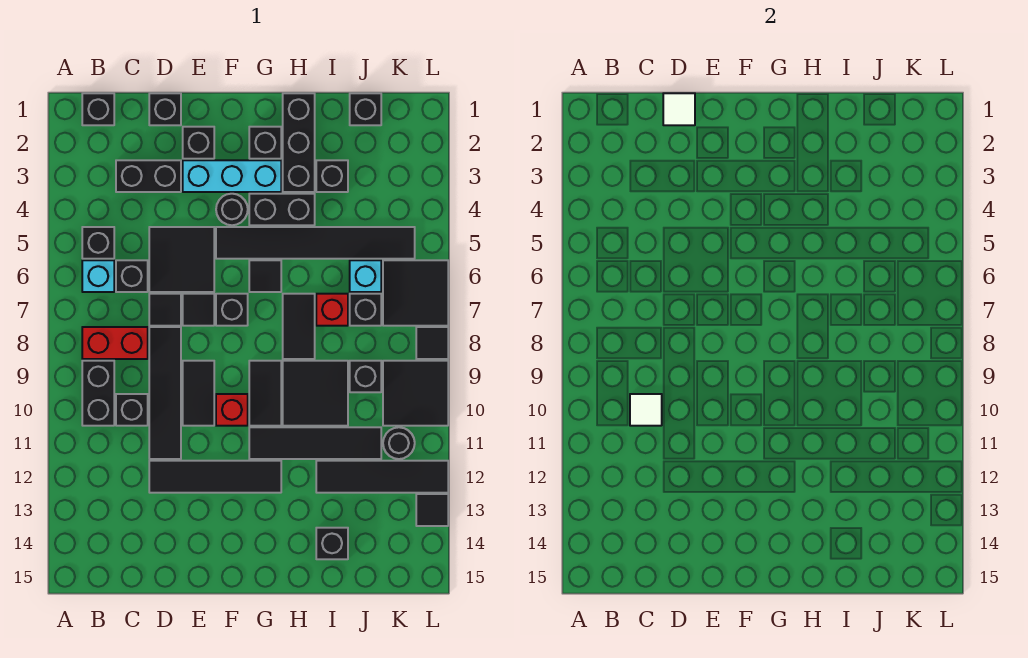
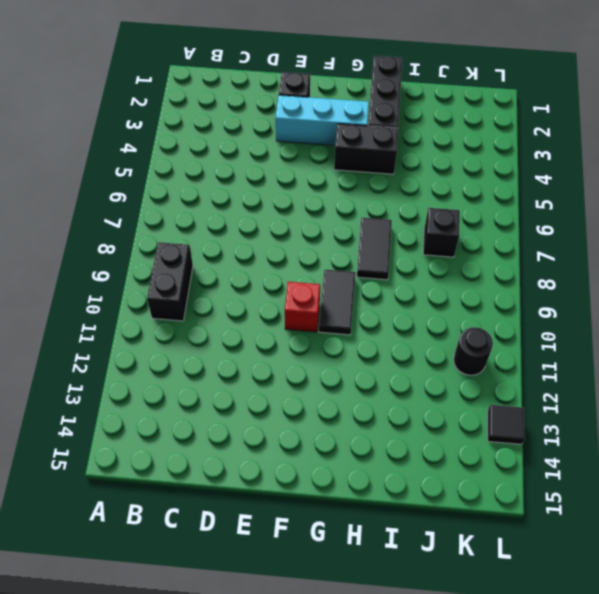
none -> black brick B1 level 1
none -> black brick B5 level 1
none -> cyan brick B6 level 1
none -> red brick B8:C8 level 1

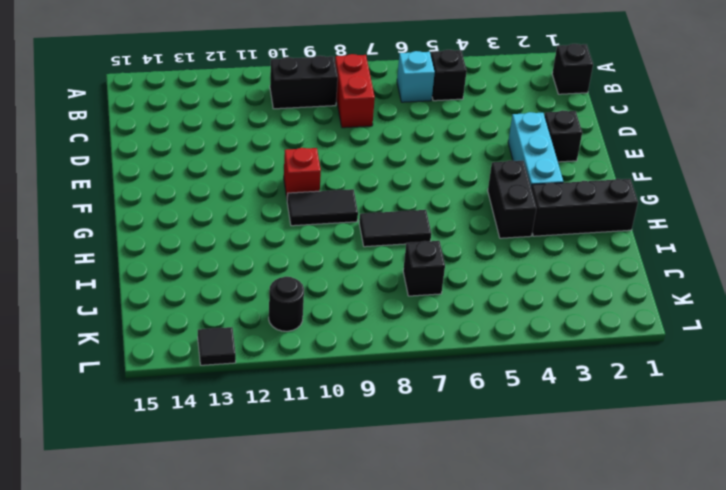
none -> black brick C3:D3 level 1
none -> black brick C6 level 1
none -> black brick C10 level 1
none -> black brick D1 level 1

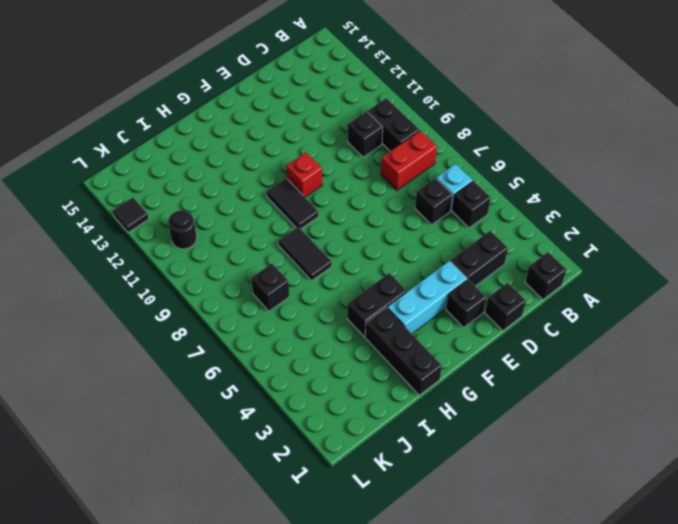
none -> black tile D5:E6 level 1
none -> black tile D7 level 1
none -> black tile D8:D11 level 1
none -> black tile D12:G12 level 1

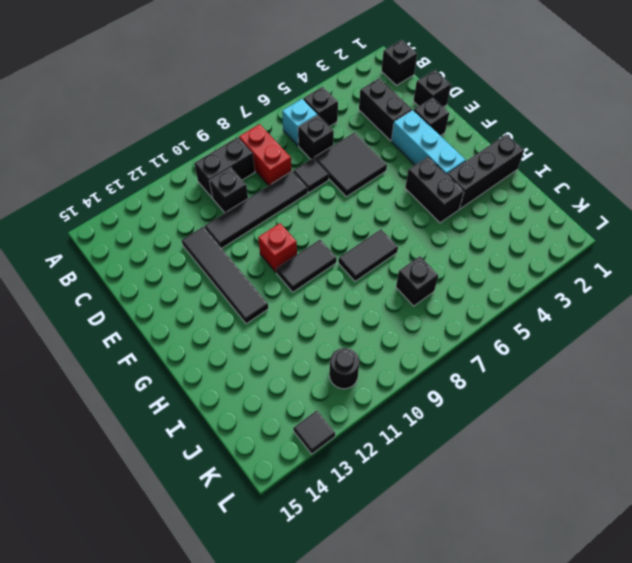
none -> black tile E7 level 1
none -> black tile E9:E10 level 1
none -> black round brick F4 level 1
none -> black tile F5:K5 level 1

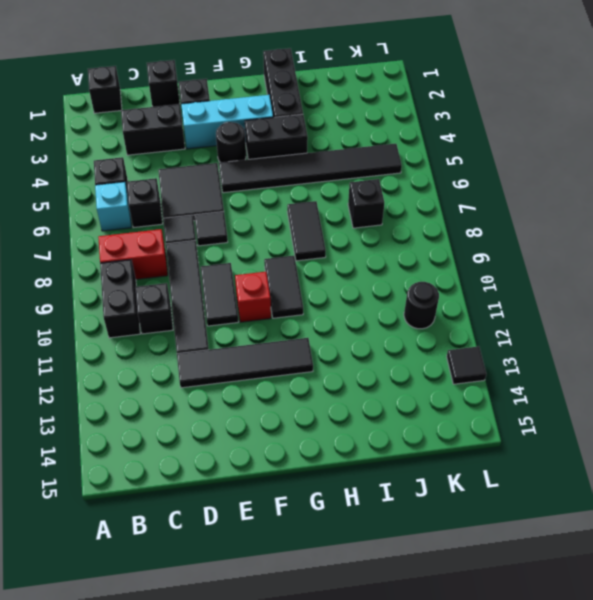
none -> black brick F7 level 1
none -> black brick G2 level 1
none -> black tile G6 level 1
none -> black tile G11:J11 level 1

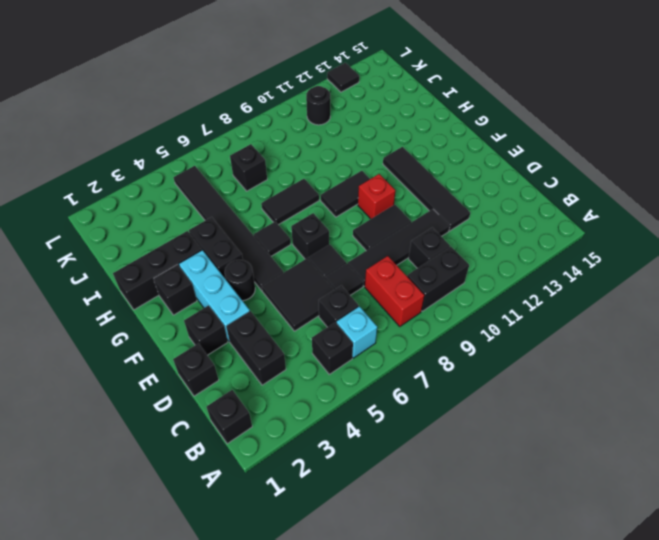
none -> black tile G11:J11 level 1
none -> black tile H9:I10 level 1
none -> black brick I3 level 1
none -> red brick I7 level 1

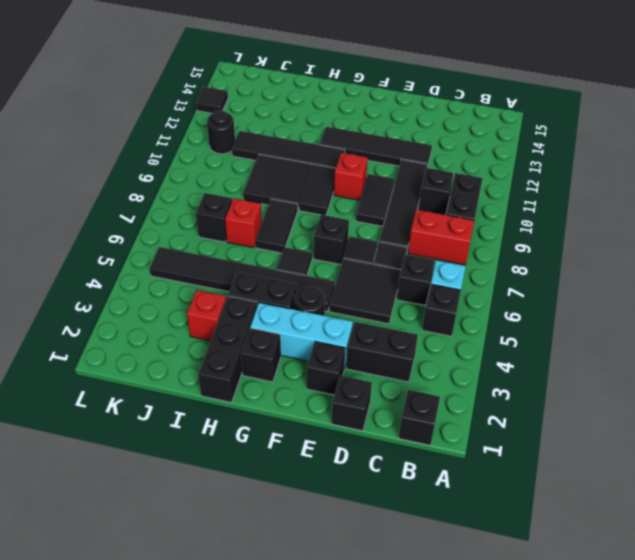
red brick I3 level 1 -> black brick I3 level 1
none -> black tile I12:L12 level 1
none -> black brick I14 level 1
none -> black brick J1 level 1
none -> cyan brick J6 level 1

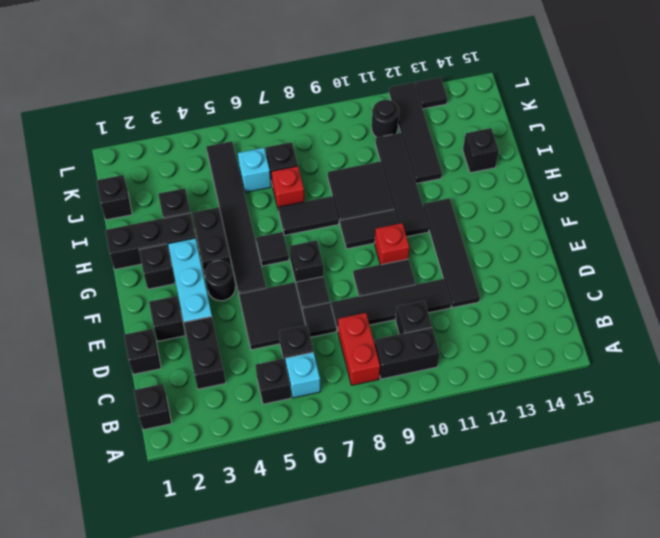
none -> black brick J9 level 1
none -> black tile K6:L7 level 1
none -> black tile K9:L10 level 1
none -> black tile L8 level 1

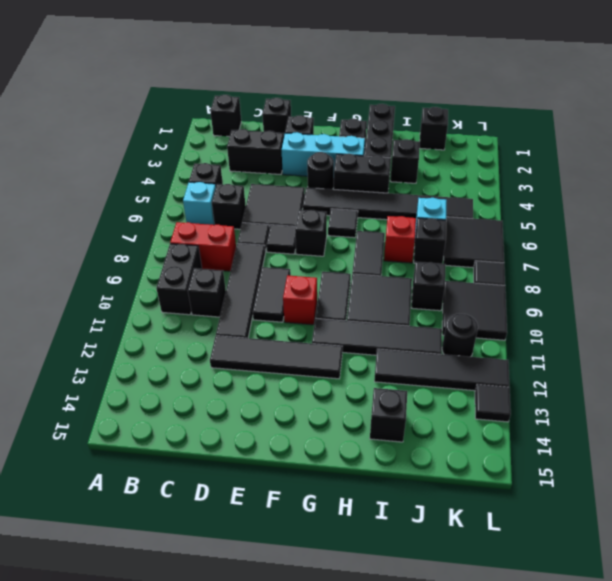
none -> white tile C10 level 2
none -> white tile D1 level 2

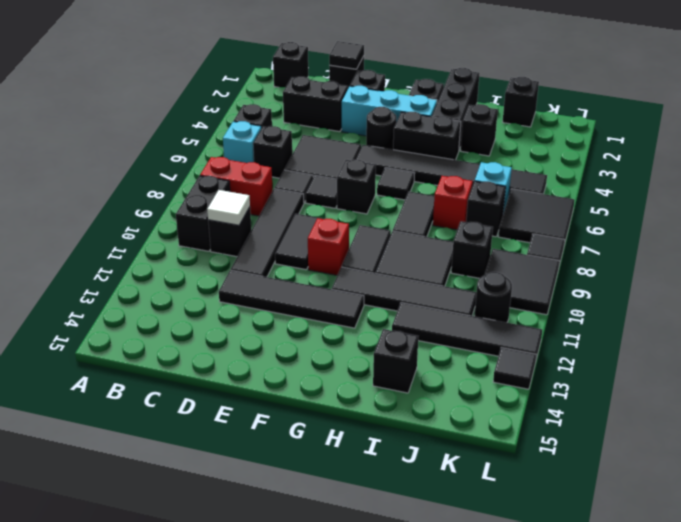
black tile D1 level 2 -> white tile D1 level 2

